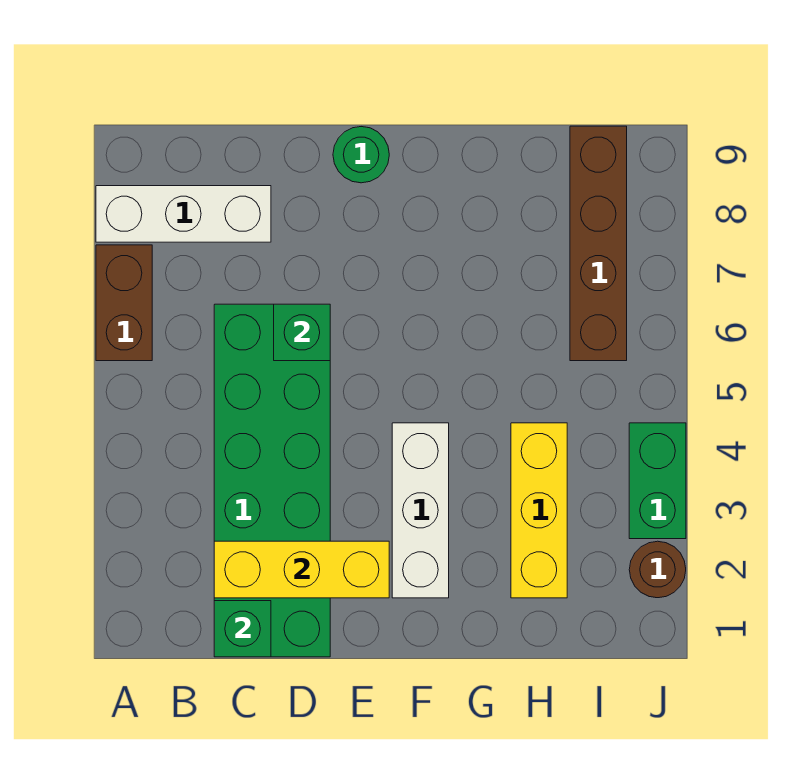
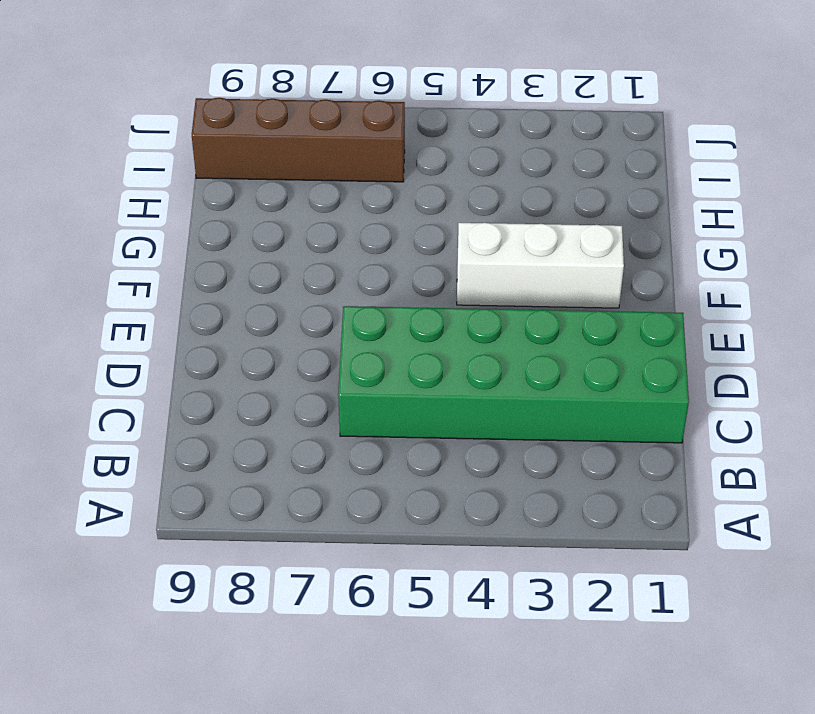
none -> brown brick A6:A7 level 1
none -> white brick A8:C8 level 1
none -> green round brick E9 level 1

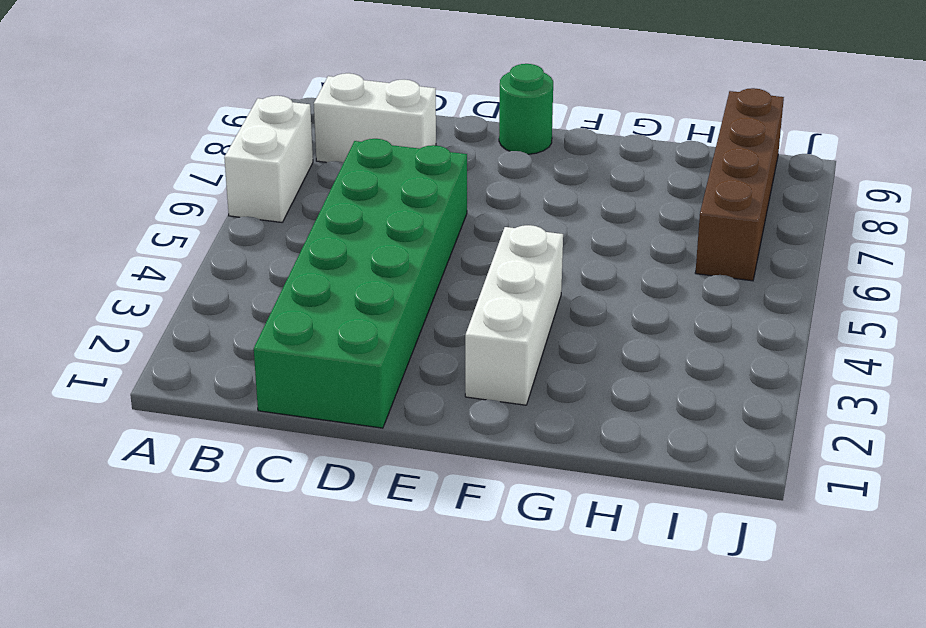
white brick A6:A7 level 1 -> brown brick A6:A7 level 1
white brick B8:C8 level 1 -> white brick A8:C8 level 1
none -> yellow brick H2:H4 level 1
none -> brown round brick J2 level 1
none -> green brick J3:J4 level 1

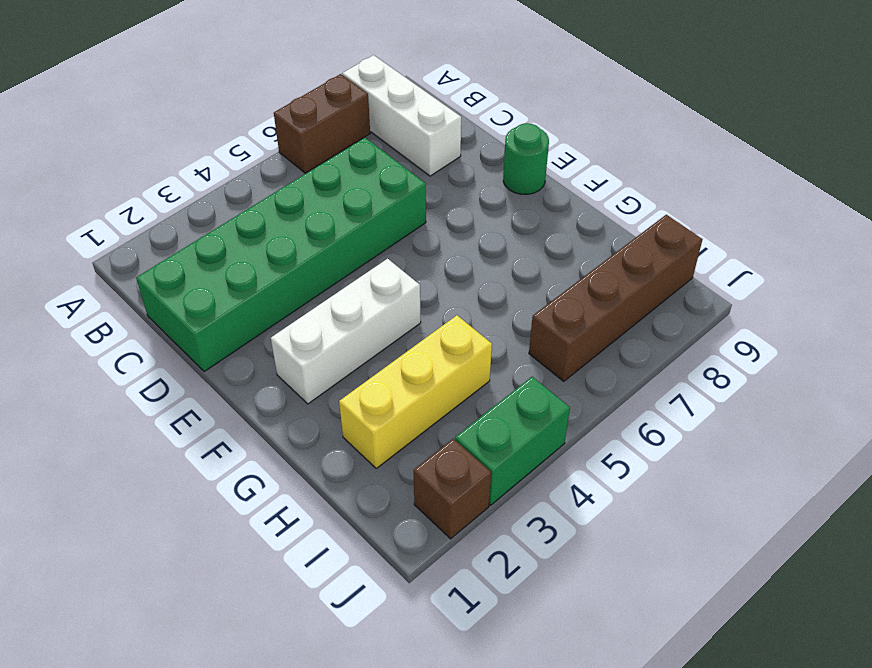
brown brick J2 level 1 -> brown round brick J2 level 1
none -> green brick C1 level 2
none -> yellow brick C2:E2 level 2
none -> green brick D6 level 2

